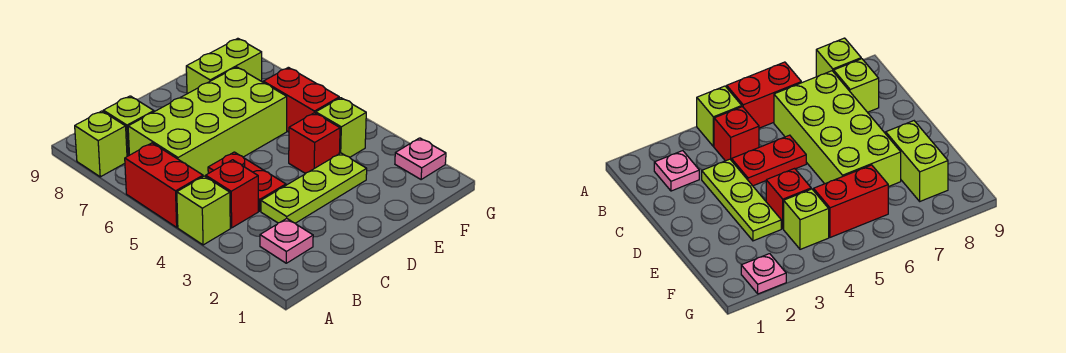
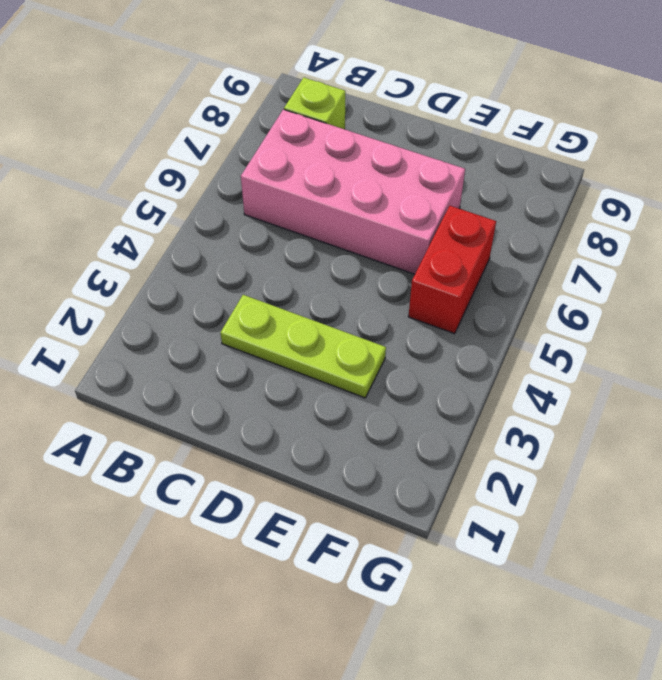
pink brick B6:E7 level 1 -> lime brick B6:E7 level 1
none -> lime brick A4 level 1
none -> red brick A5:A6 level 1
none -> lime brick A8 level 1

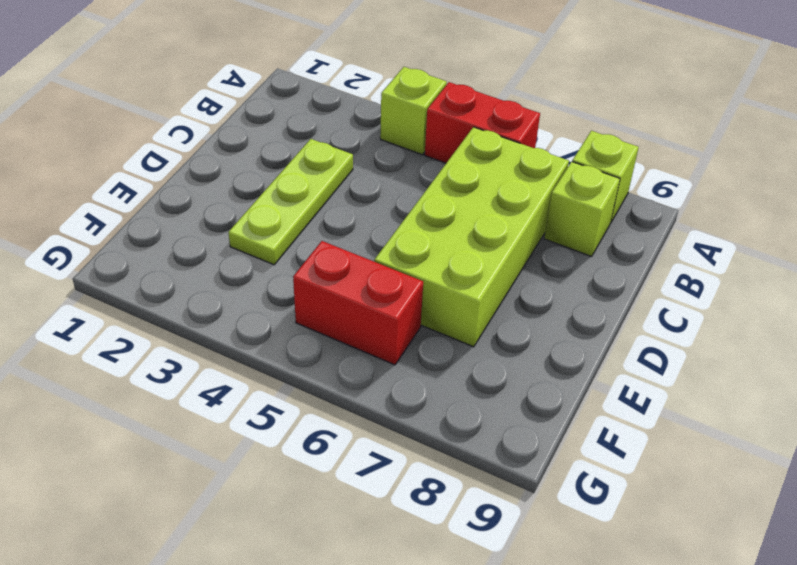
none -> pink plate B2 level 1
none -> red brick B4 level 1
none -> red plate C4:C5 level 1

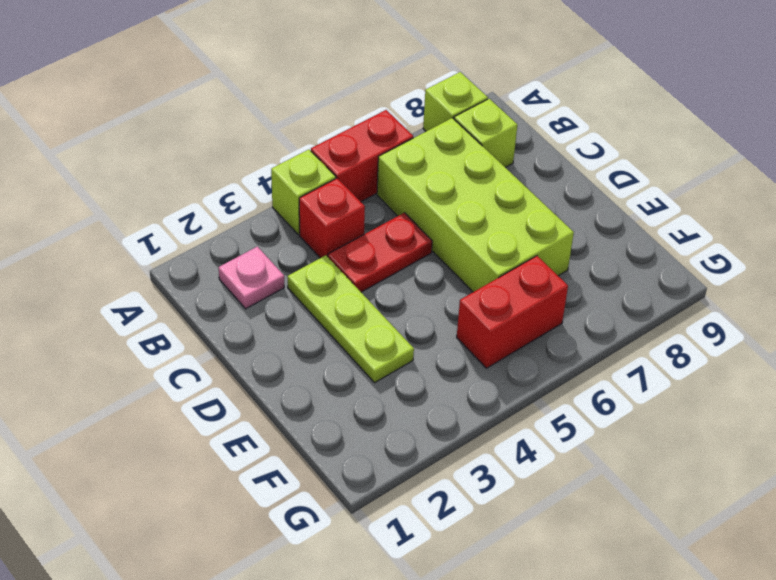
none -> red brick E4 level 1
none -> lime brick E8:F8 level 1
none -> lime brick F4 level 1

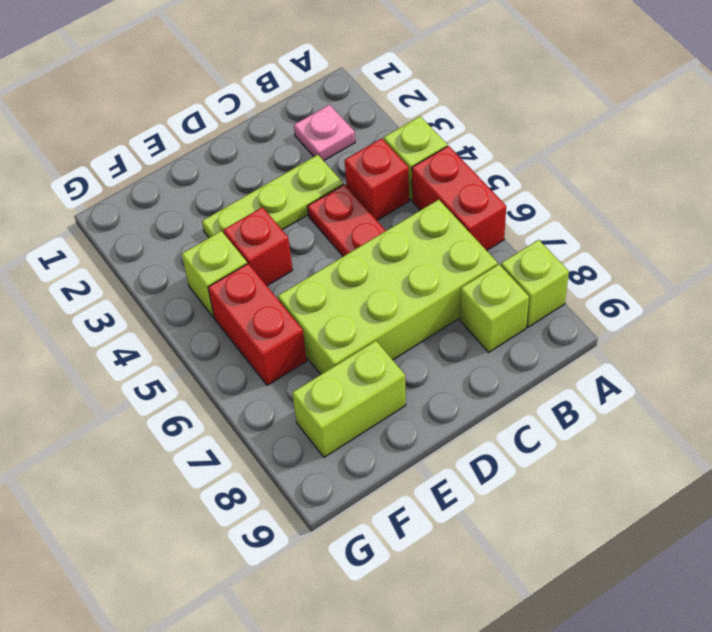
none -> pink plate G2 level 1

